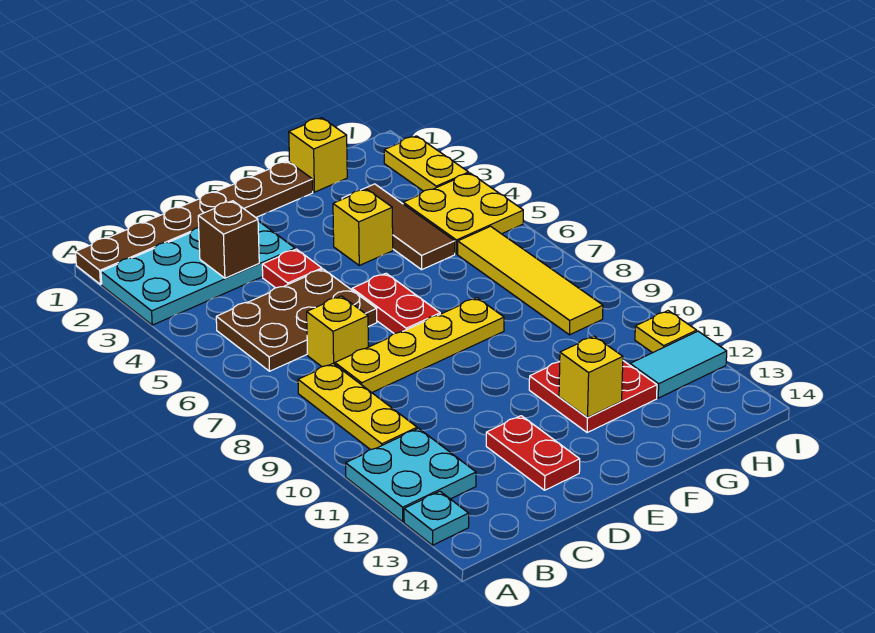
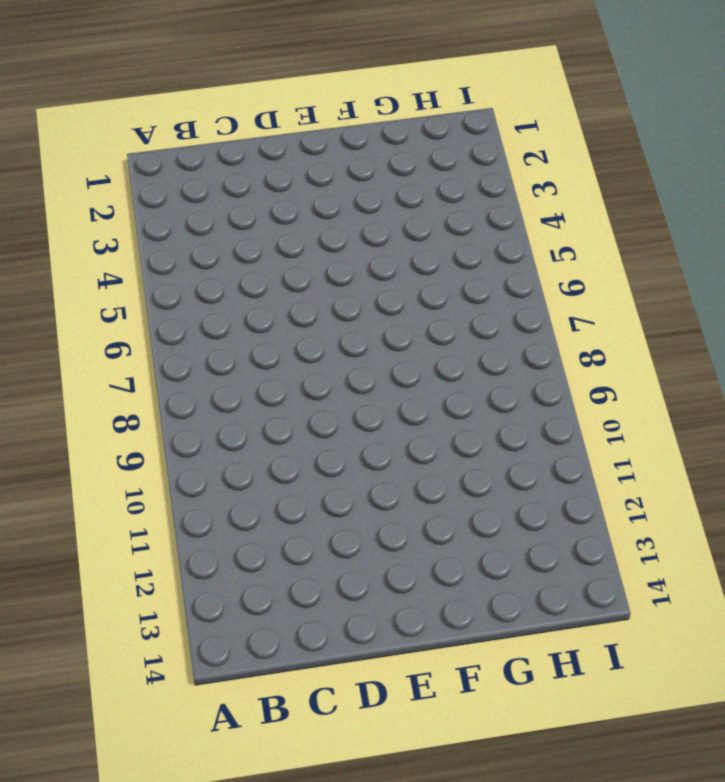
none -> brown plate A1:F1 level 1
none -> cyan plate A2:D3 level 1
none -> cyan plate A11:B12 level 1

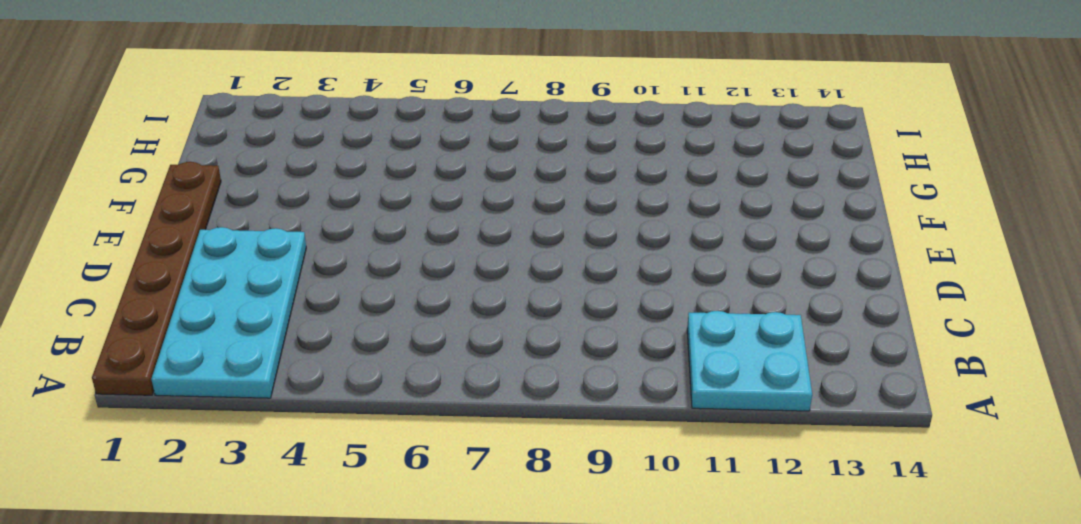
none -> cyan plate A13 level 1
none -> brown plate B5:D6 level 1
none -> yellow plate B8:B10 level 1

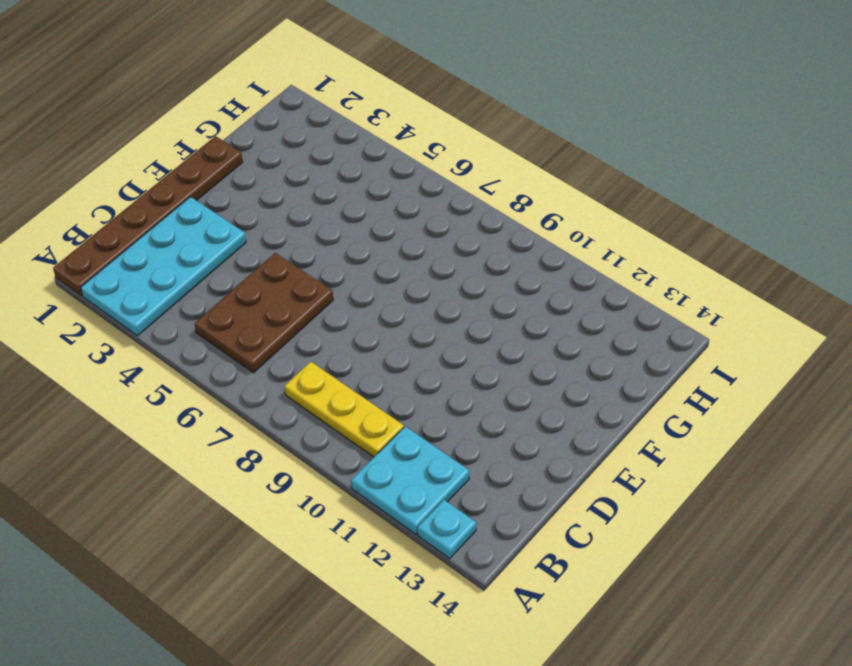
none -> yellow brick C7 level 1
none -> yellow plate C8:F8 level 1
none -> red plate D4 level 1

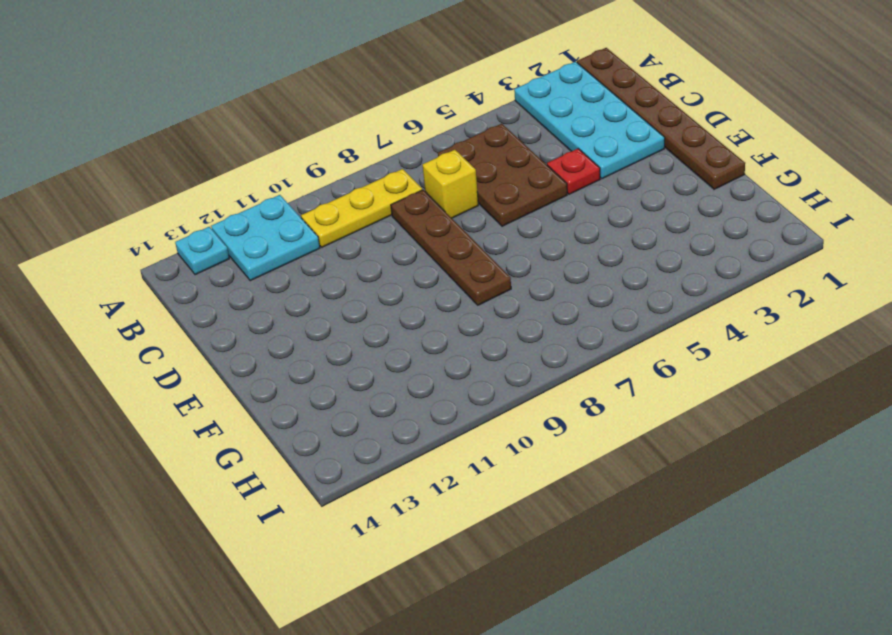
brown plate C8:F8 level 1 -> yellow plate C8:F8 level 1
none -> red plate D12:D13 level 1
none -> red plate E6:E7 level 1
none -> yellow brick F4 level 1

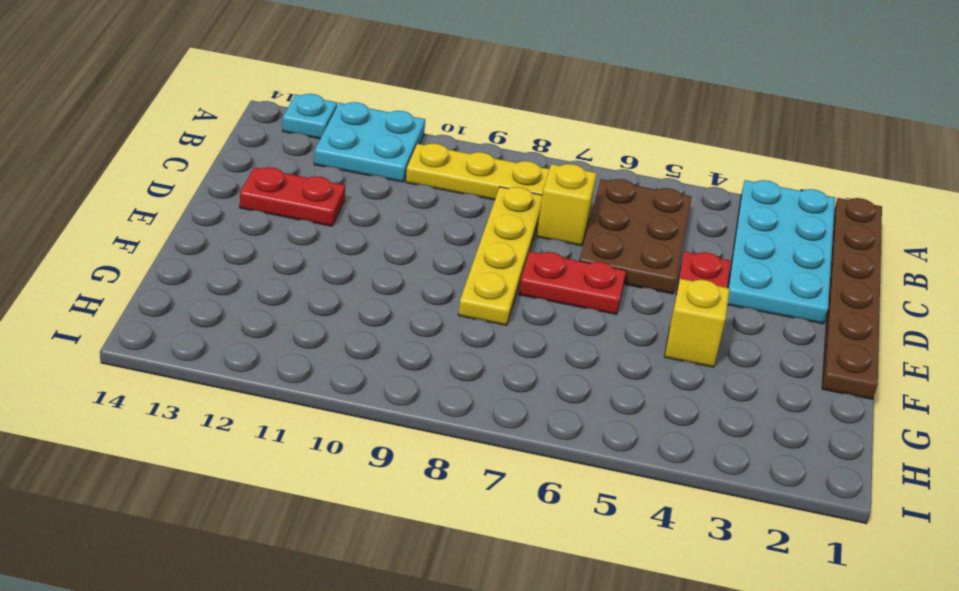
none -> red plate F11:G12 level 1
none -> yellow brick G1 level 1
none -> brown tile G3:G5 level 1

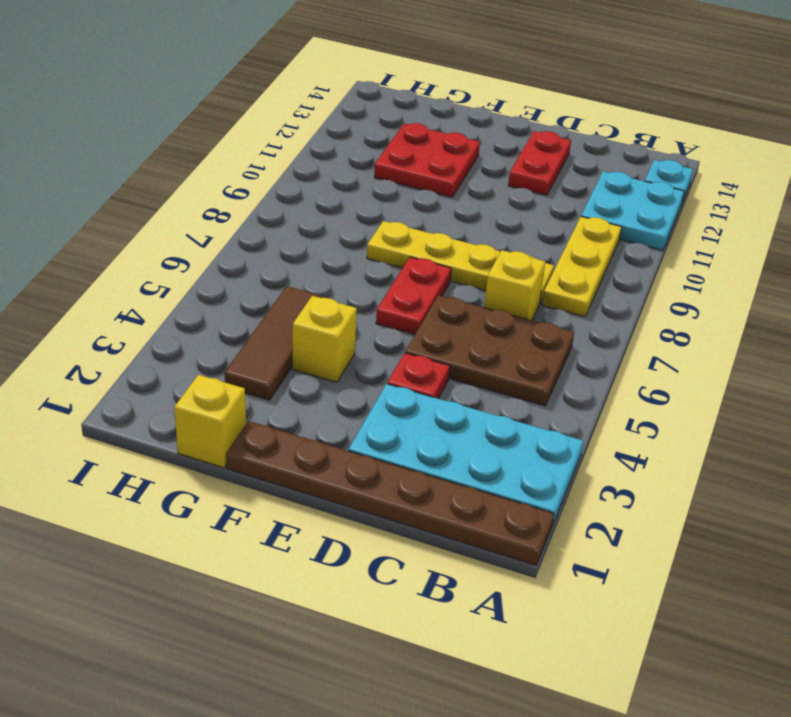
none -> yellow plate H4:I5 level 1
none -> yellow tile H6:H9 level 1
none -> cyan tile H12:I12 level 1

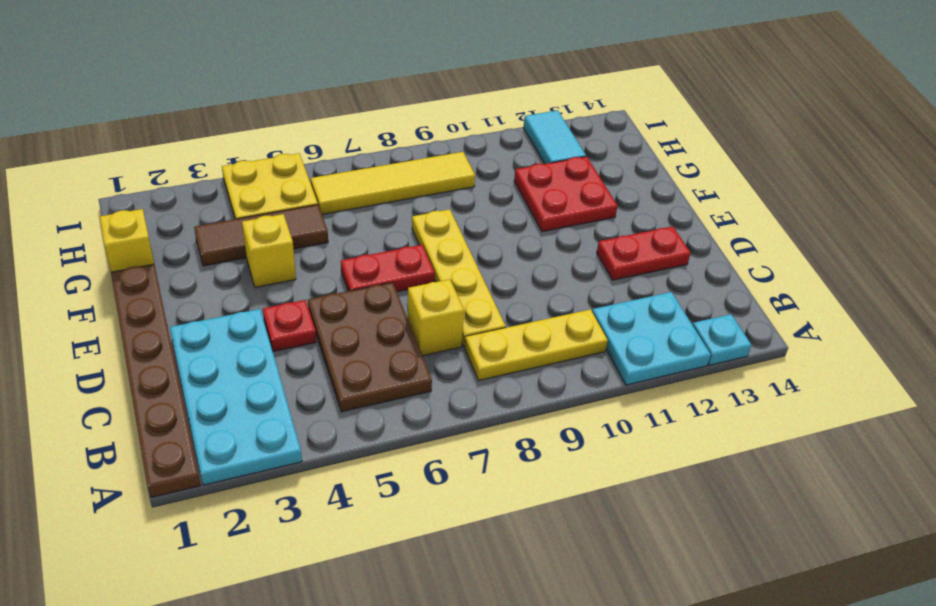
none -> yellow plate I2:I3 level 1
none -> yellow plate I11 level 1
none -> brown brick C3 level 2

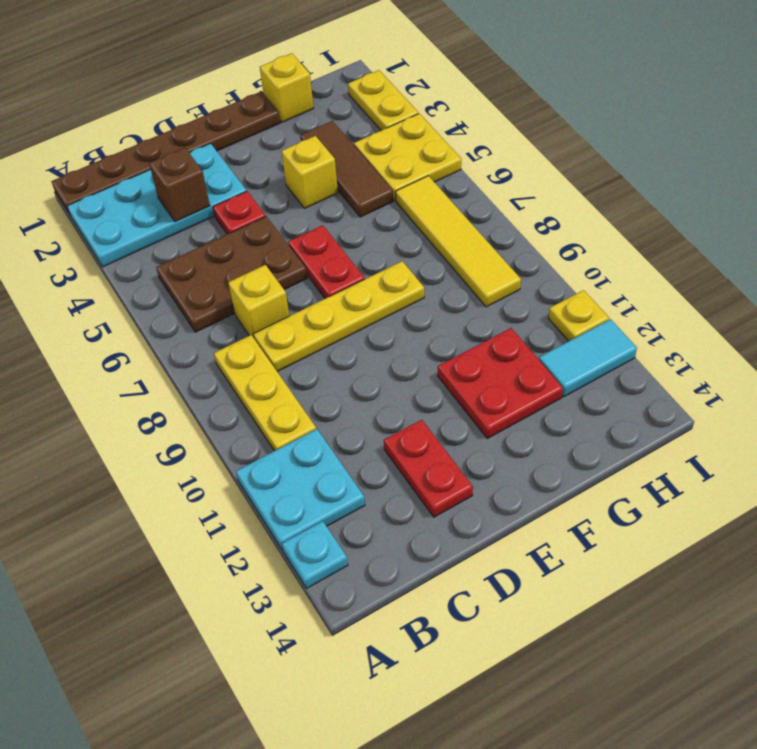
none -> yellow brick F12 level 2

